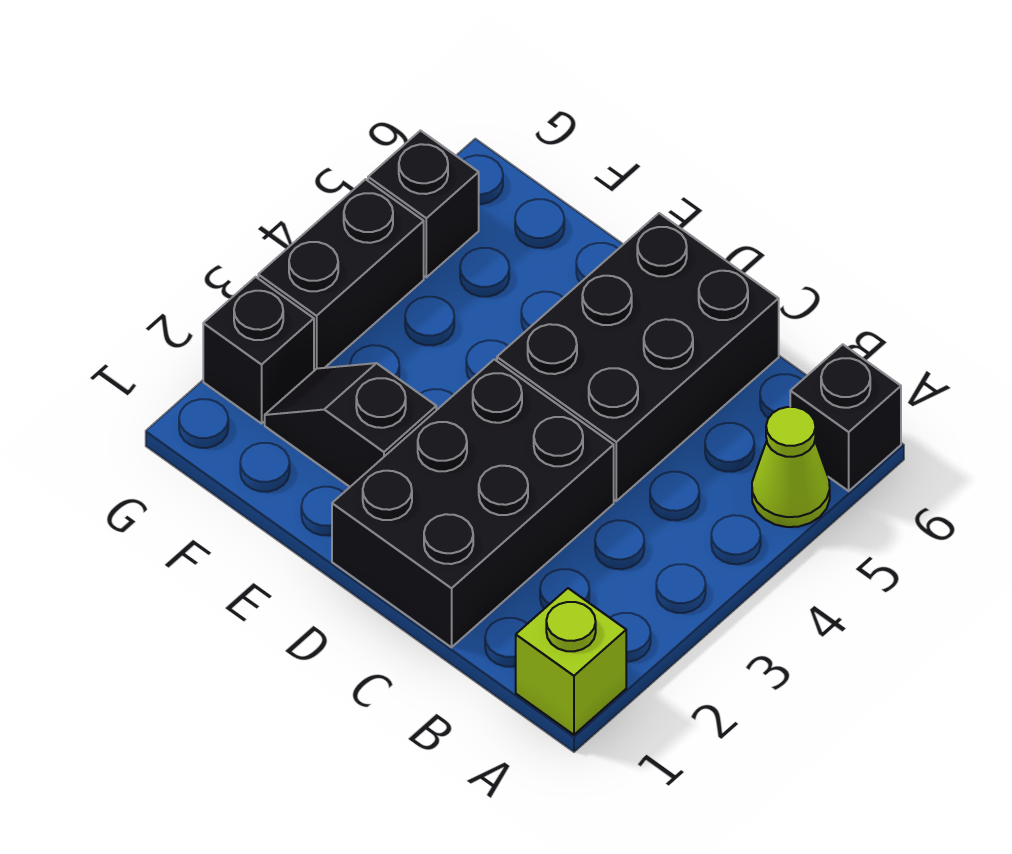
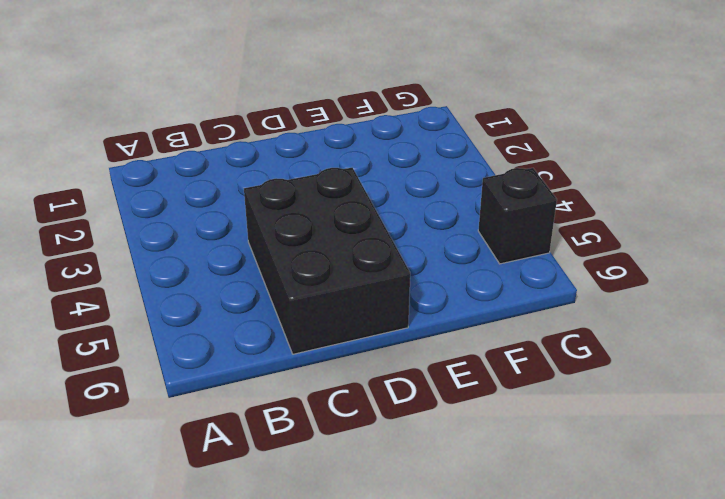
none -> lime brick A1 level 1
none -> lime cone A5 level 1

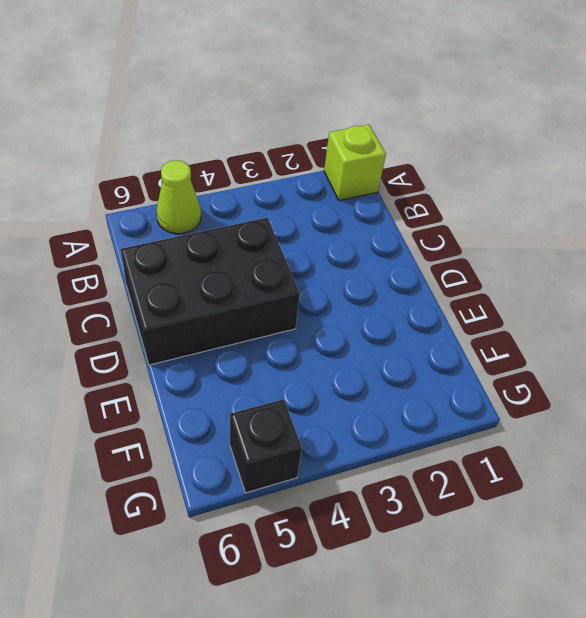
none -> black brick A6 level 1
none -> black brick C1:D3 level 1

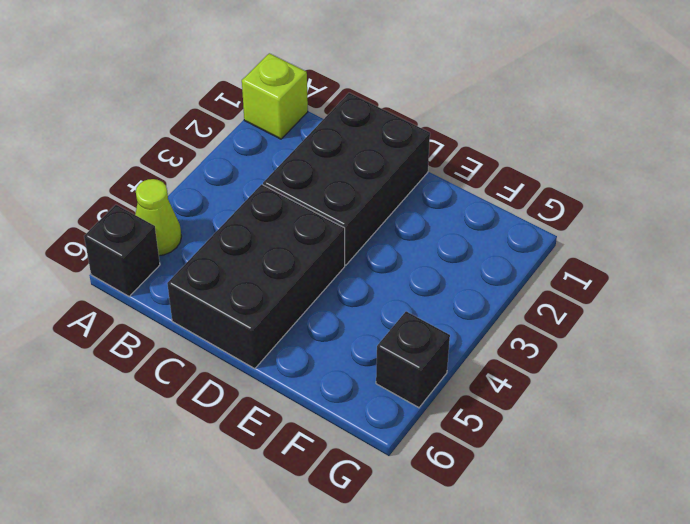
none -> black slope E2:F2 level 1 top E
none -> black brick G2 level 1

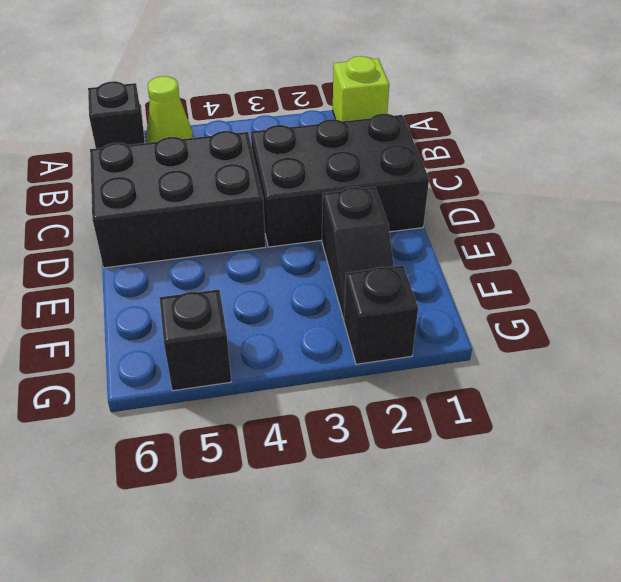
none -> black brick G3:G4 level 1

